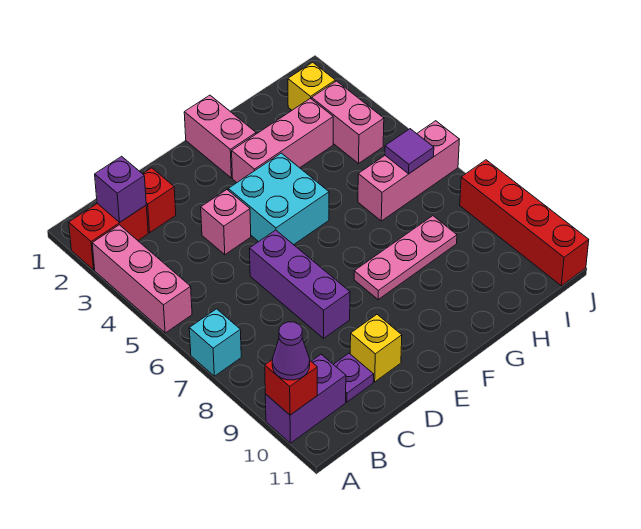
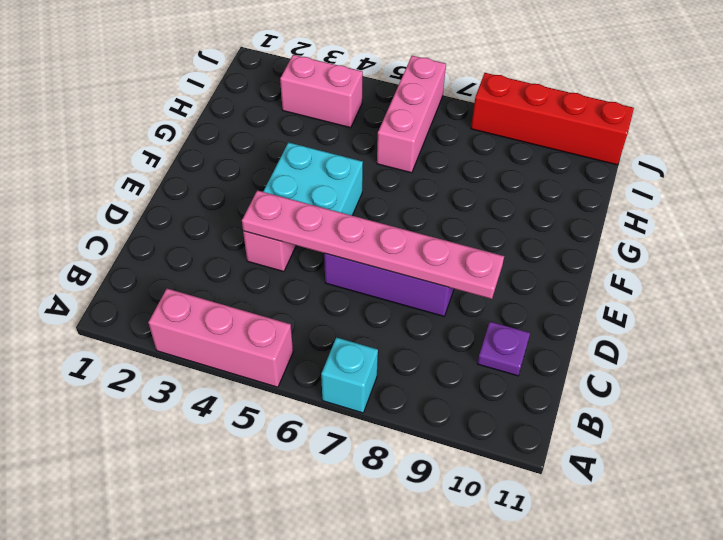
pink plate D4:D9 level 2 -> none
none -> red brick A2:B2 level 1
none -> purple brick A10:B10 level 1
none -> red brick C2 level 1

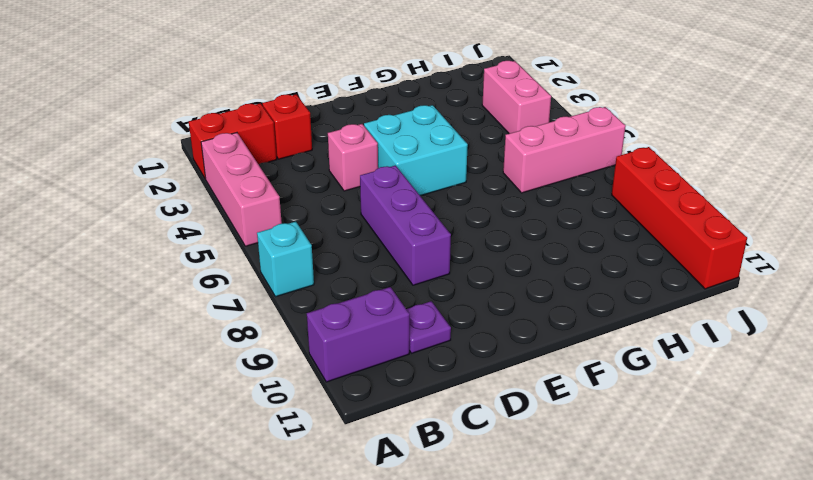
none -> yellow brick D10 level 1
none -> pink brick F1:F2 level 1
none -> pink brick F3:H3 level 1

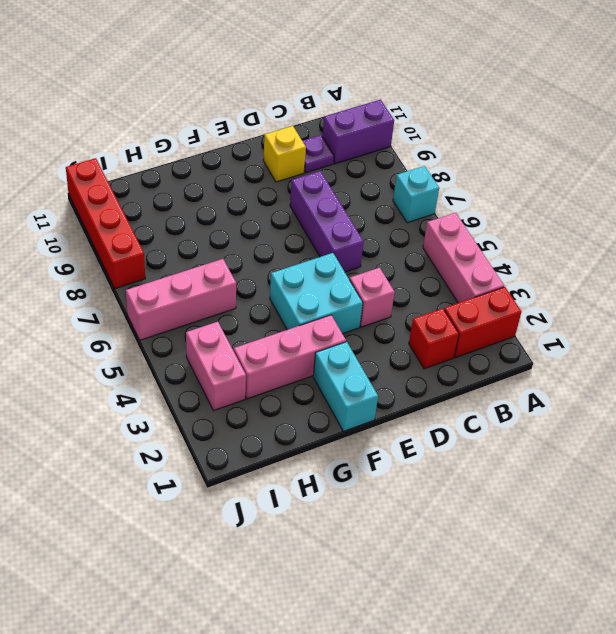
cyan brick F1:F2 level 1 -> pink brick F1:F2 level 1
none -> pink plate F8:H8 level 1
none -> yellow brick I2 level 1
none -> red brick A10 level 2

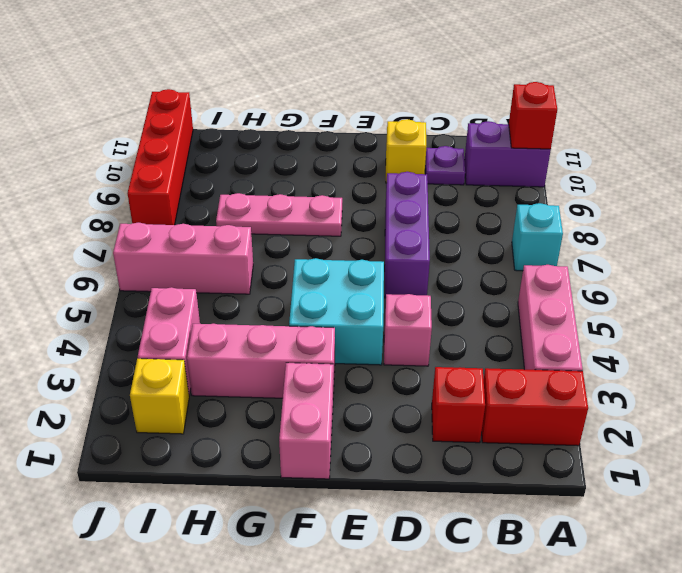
none -> purple brick B2 level 2
none -> purple tile I6 level 2
none -> purple cone A10 level 3

